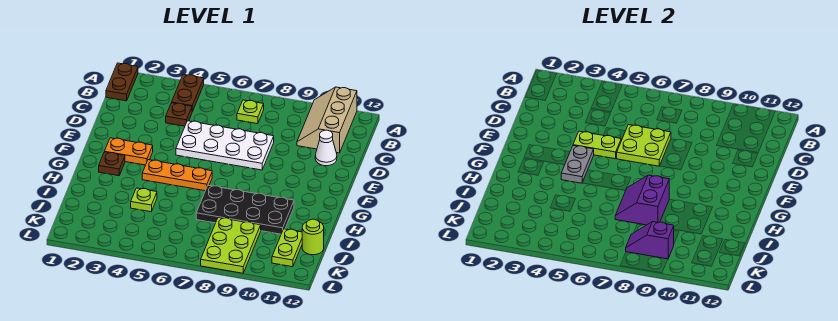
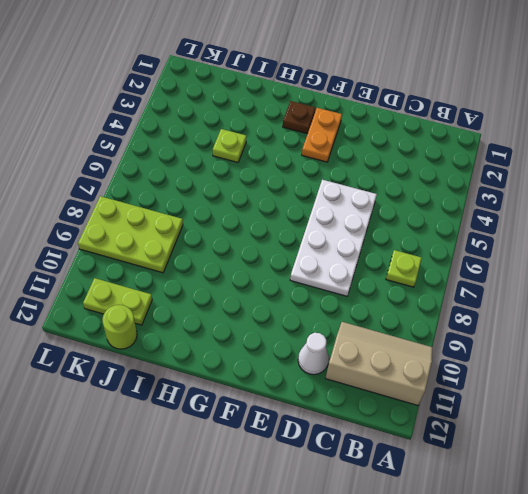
none -> brown plate A1:B1 level 1
none -> brown plate A4:B4 level 1
none -> brown plate C4 level 1

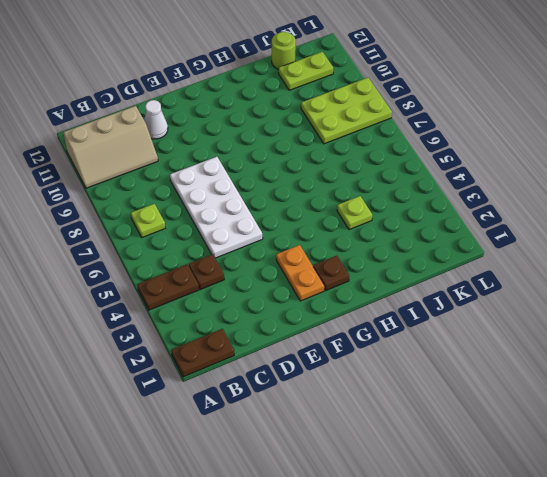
none -> orange plate G4:G6 level 1
none -> black plate H7:I10 level 1
none -> lime plate D6:E7 level 2

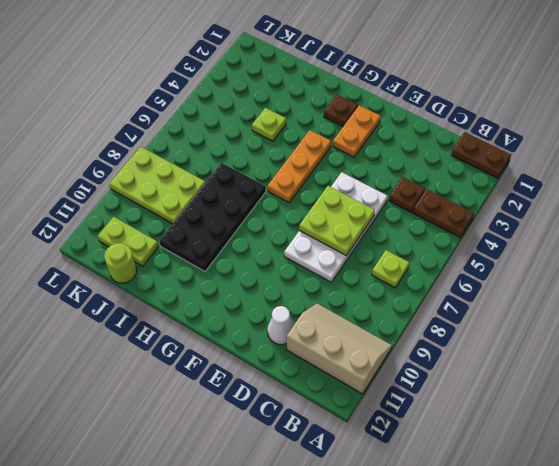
none -> lime plate E4:E5 level 2
none -> grey plate F4:G4 level 2
none -> purple slope H7:I8 level 2 top 8

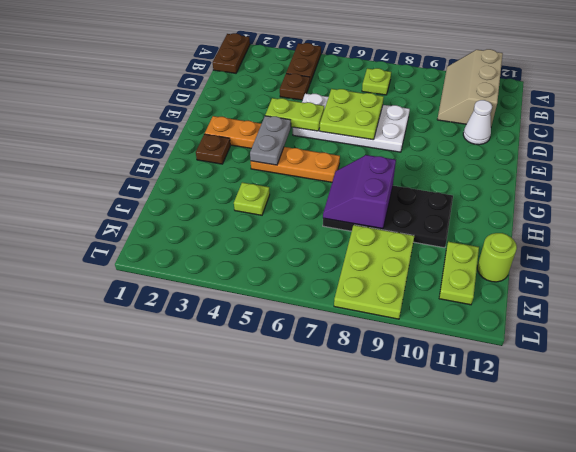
none -> purple slope K8:K9 level 2 top 9

